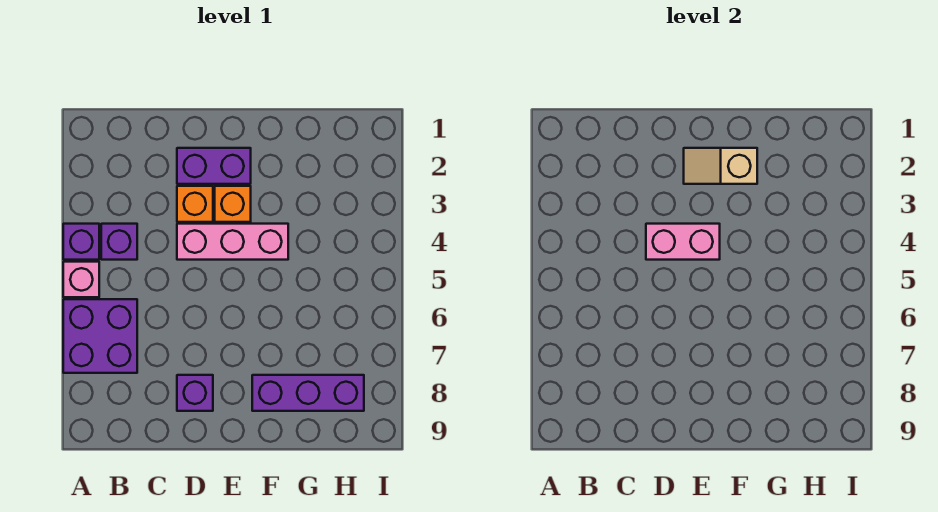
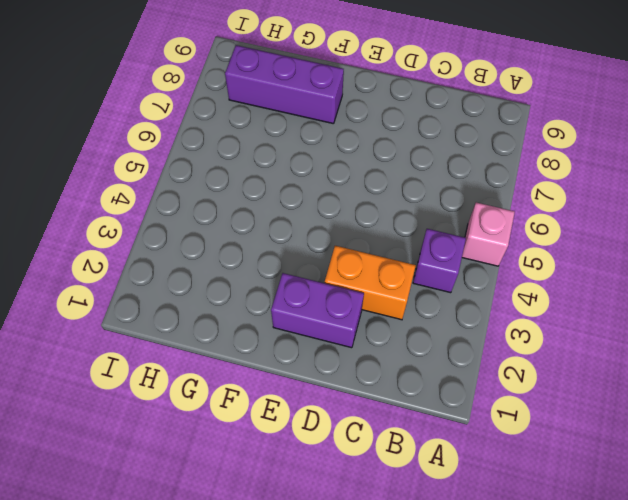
orange brick C3:D3 level 1 -> orange brick D3 level 1
none -> purple brick A4 level 1
none -> purple brick A6:B7 level 1
none -> pink brick D4:F4 level 1

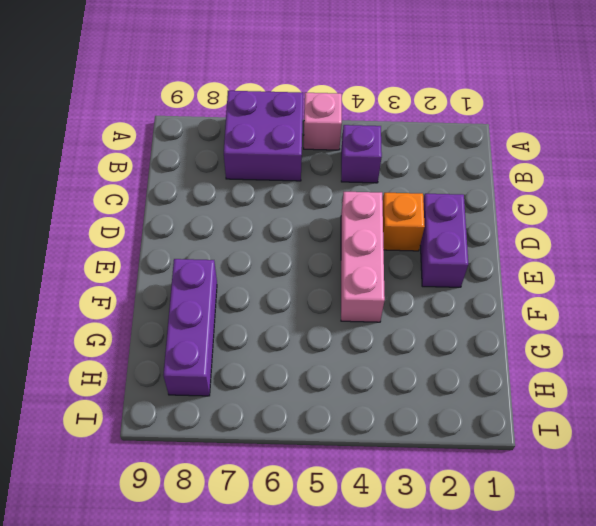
none -> purple brick A4 level 1
none -> purple brick D8 level 1
none -> orange brick E3 level 1

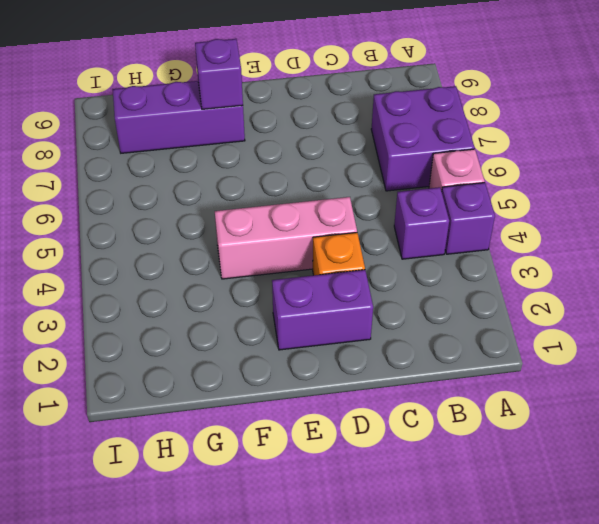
purple brick F8 level 2 -> purple brick D8 level 1
none -> orange brick E3 level 1
none -> pink brick D4:E4 level 2
none -> tan slope E2:F2 level 2 top F

